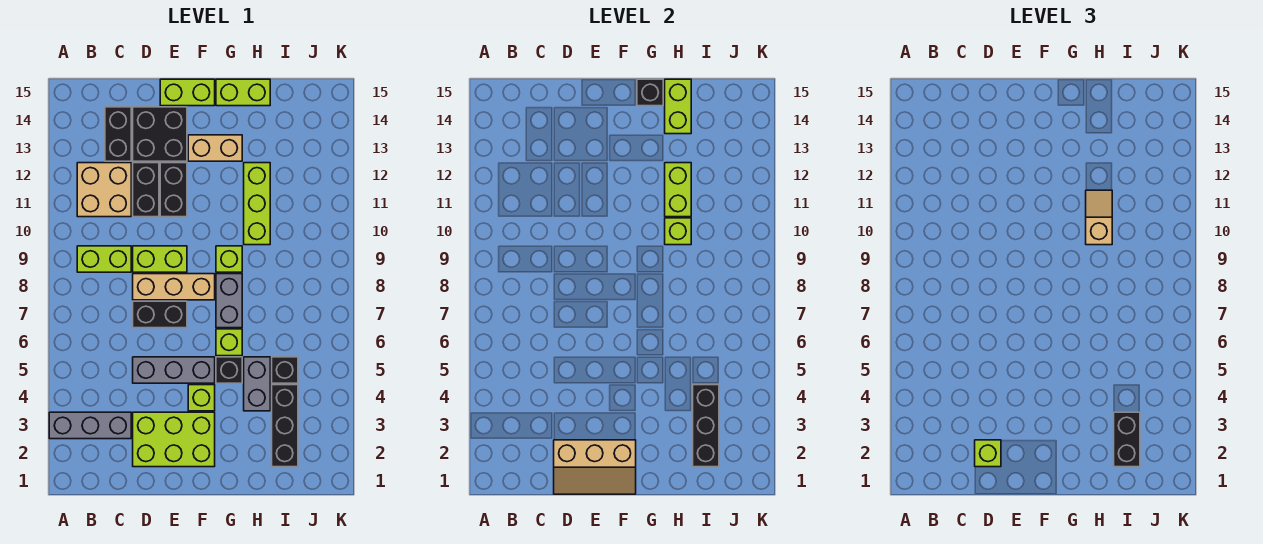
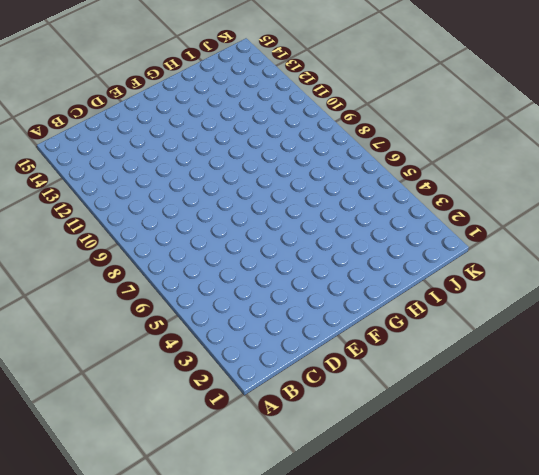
none -> grey brick A3:C3 level 1
none -> lime brick B9:C9 level 1
none -> tan brick B11:C12 level 1
none -> black brick C13:C14 level 1

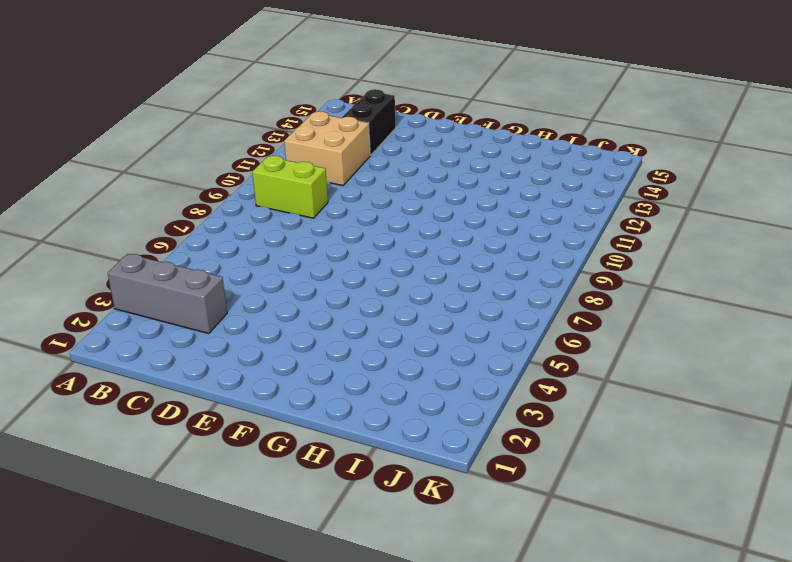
none -> lime brick D2:F3 level 1
none -> grey brick D5:F5 level 1
none -> black brick D7:E7 level 1
none -> tan brick D8:F8 level 1

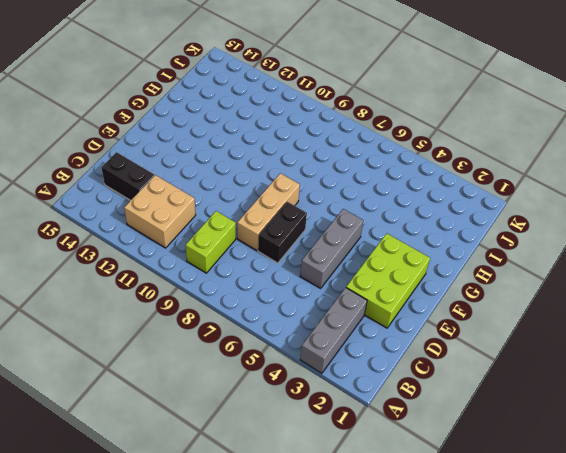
none -> lime brick D9:E9 level 1
none -> black brick D11:D12 level 1
none -> black brick D13:E14 level 1
none -> black brick E11:E12 level 1

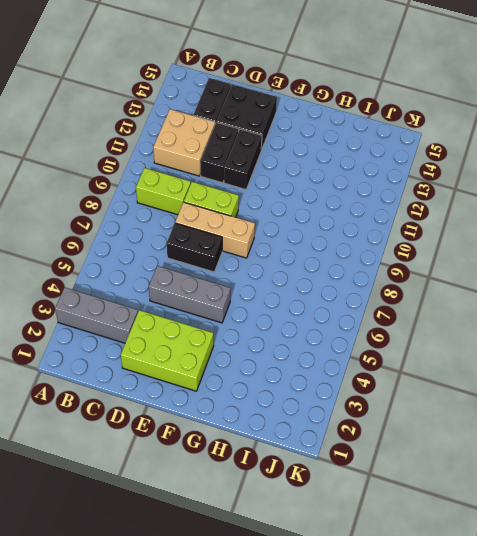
none -> lime brick E15:F15 level 1
none -> lime brick F4 level 1
none -> tan brick F13:G13 level 1
none -> black brick G5 level 1

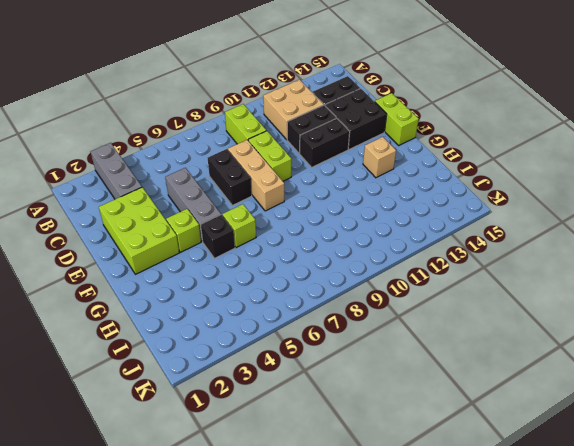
tan brick G13 level 1 -> tan brick F13:G13 level 1
none -> grey brick G7:G8 level 1
none -> lime brick G9 level 1
none -> lime brick G15:H15 level 1
none -> grey brick H4:H5 level 1

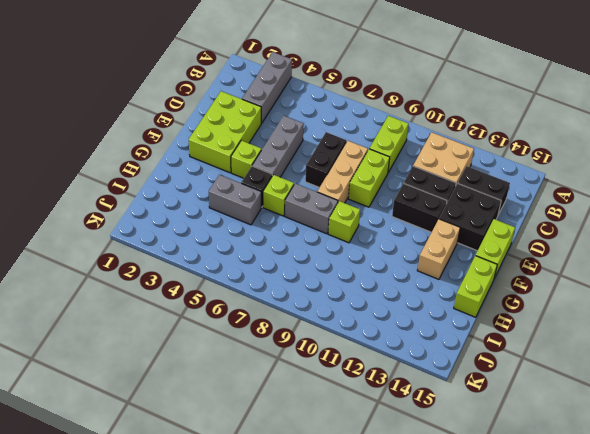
none -> lime brick H10:H12 level 1
none -> black brick I2:I4 level 1
none -> black brick I5 level 1
none -> tan slope D1:F2 level 2 top 2

